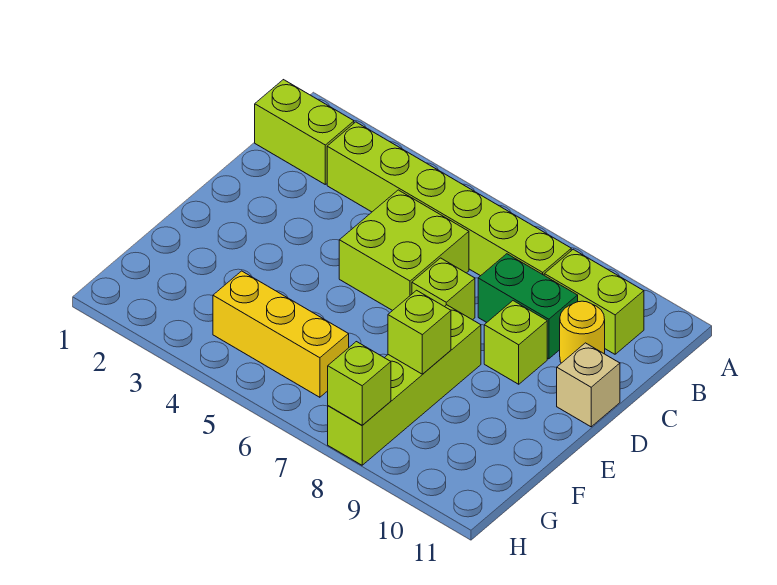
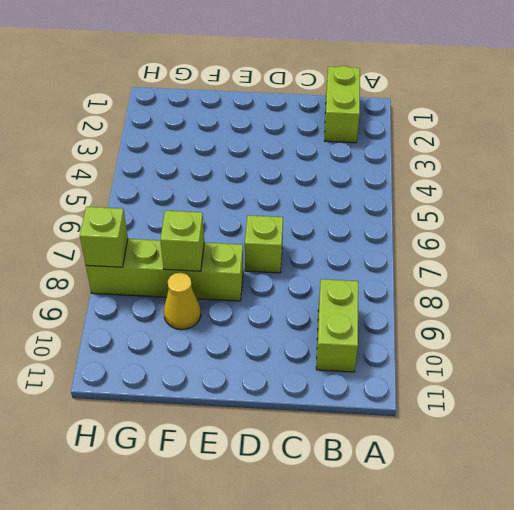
yellow cone F9 level 1 -> none
none -> lime brick B3:B8 level 1
none -> lime brick C5:D6 level 1
none -> green brick C8:C9 level 1

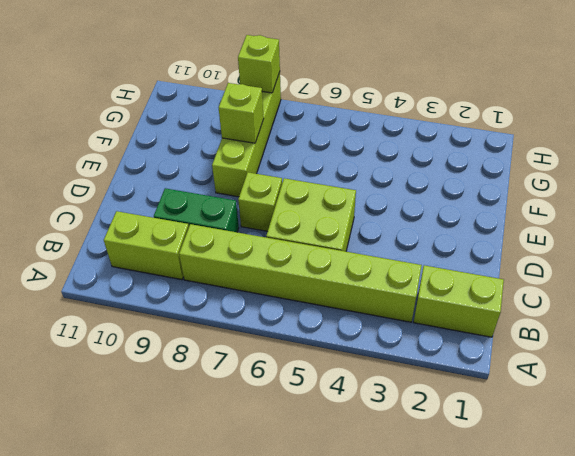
none -> yellow round brick C10 level 1
none -> lime brick D9 level 1
none -> tan brick D11 level 1

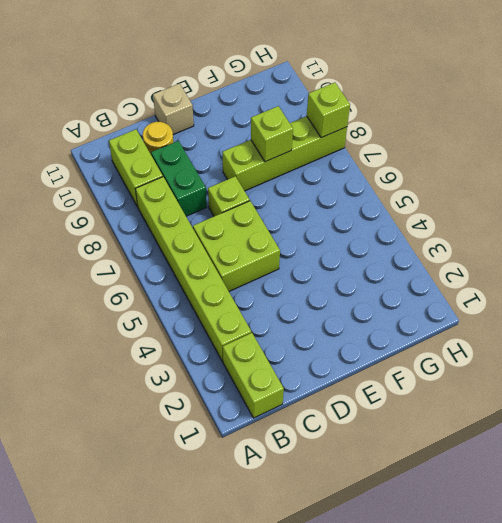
none -> lime brick D9 level 1
none -> yellow brick G4:G6 level 1

